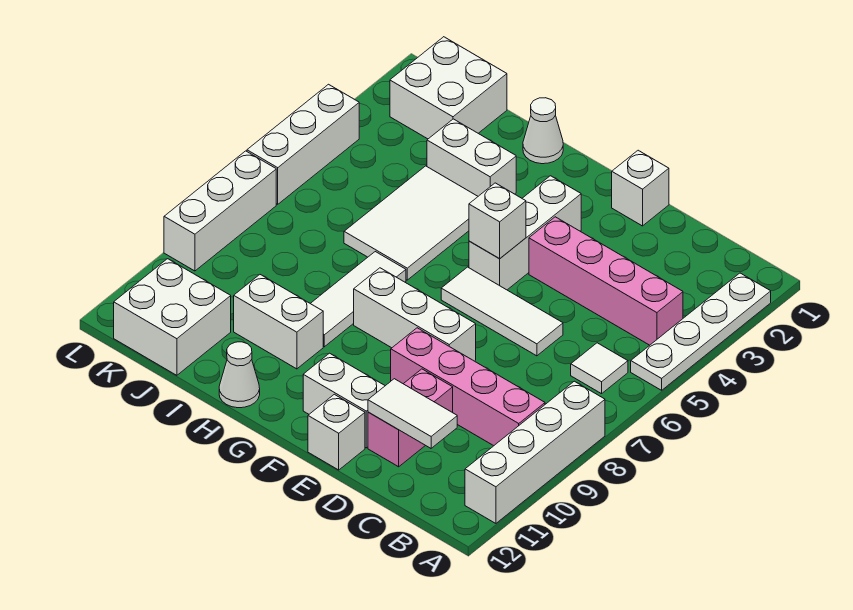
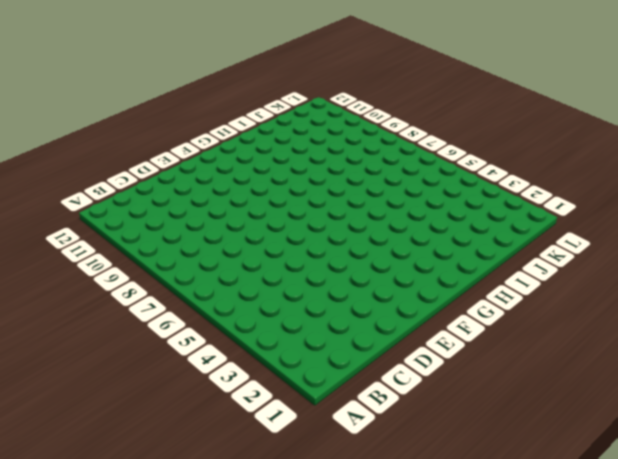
none -> white plate A2:A5 level 1
none -> white brick A8:A11 level 1
none -> pink brick B4:E4 level 1

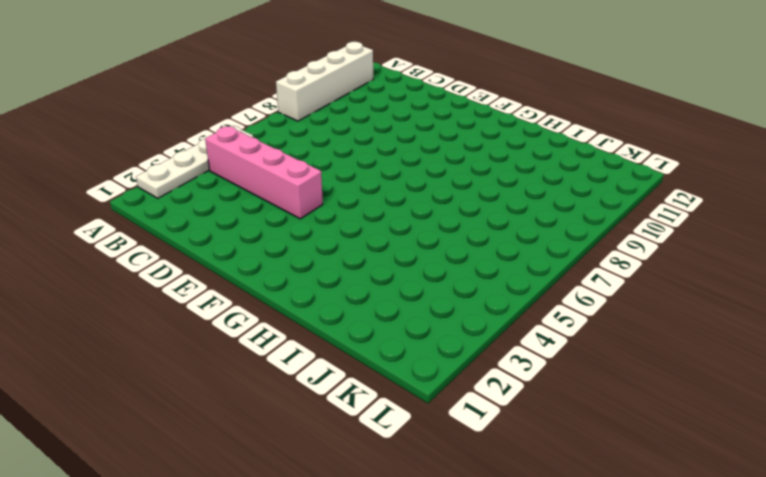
none -> white tile B6 level 1
none -> pink brick B9:E9 level 1
none -> white tile D6:F6 level 1

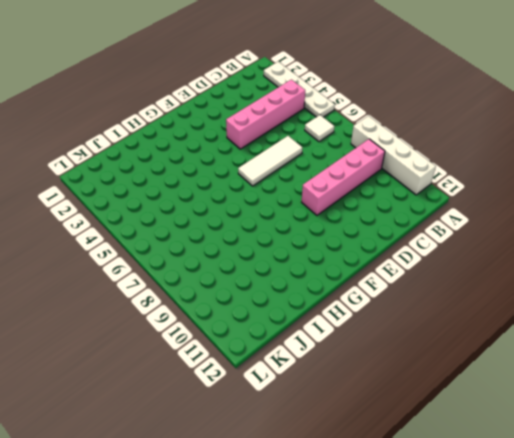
none -> pink brick D10:D11 level 1
none -> white brick E1 level 1
none -> white brick E8:G8 level 1

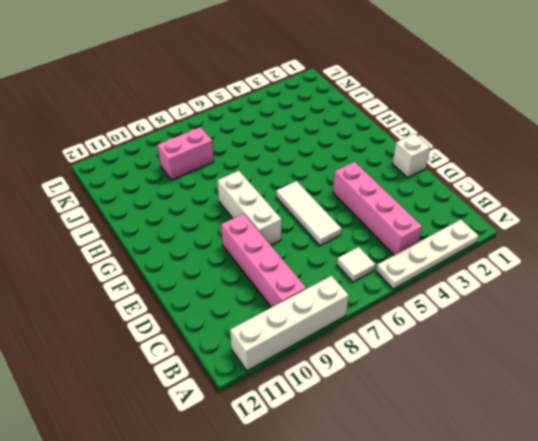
pink brick J8:J9 level 1 -> pink brick D10:D11 level 1
none -> white brick E11:F11 level 1
none -> white brick E12 level 1
none -> white brick F3:F5 level 1

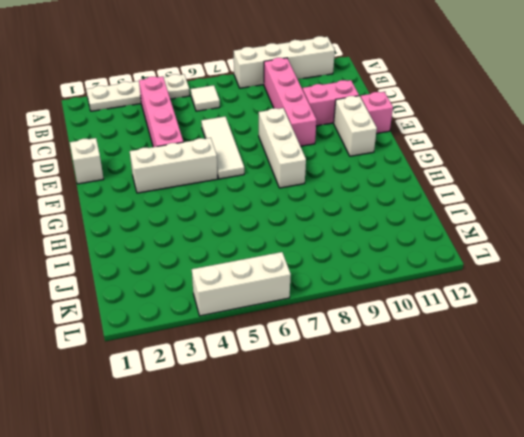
pink brick E12 level 1 -> white brick E12 level 1
none -> white cone H1 level 1
none -> white brick H3:I3 level 1
none -> white tile H4:I6 level 1

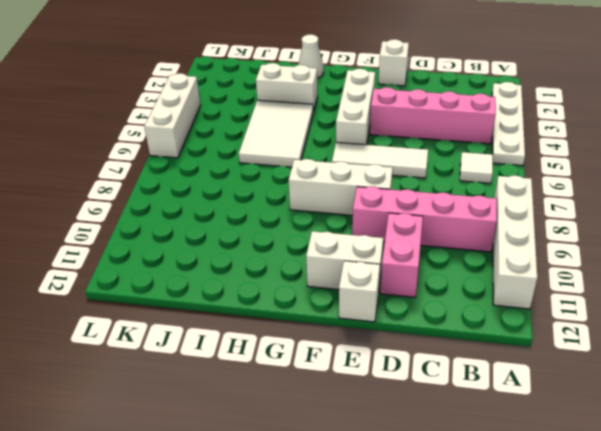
none -> white tile H7:H9 level 1
none -> white brick H10:I10 level 1
none -> white cone H12 level 1

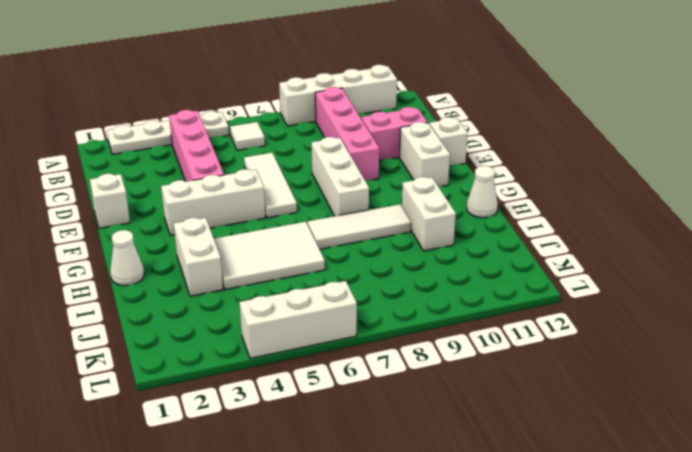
none -> white brick J1:K2 level 1
none -> white brick J11:K12 level 1
none -> white brick L7:L9 level 1

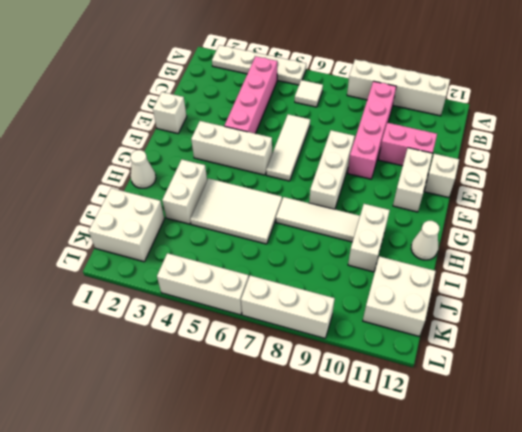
none -> white tile C11:D11 level 2
none -> white brick F5 level 2

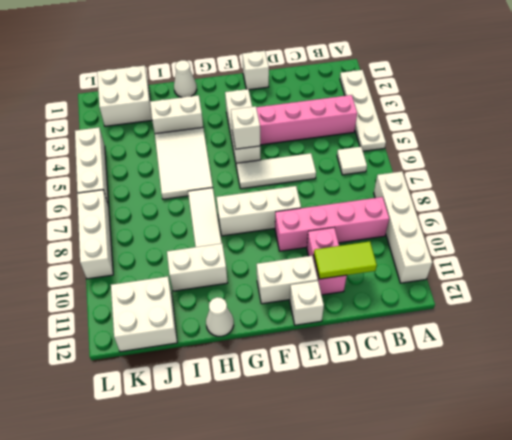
lime tile C11:D11 level 2 -> white tile C11:D11 level 2

